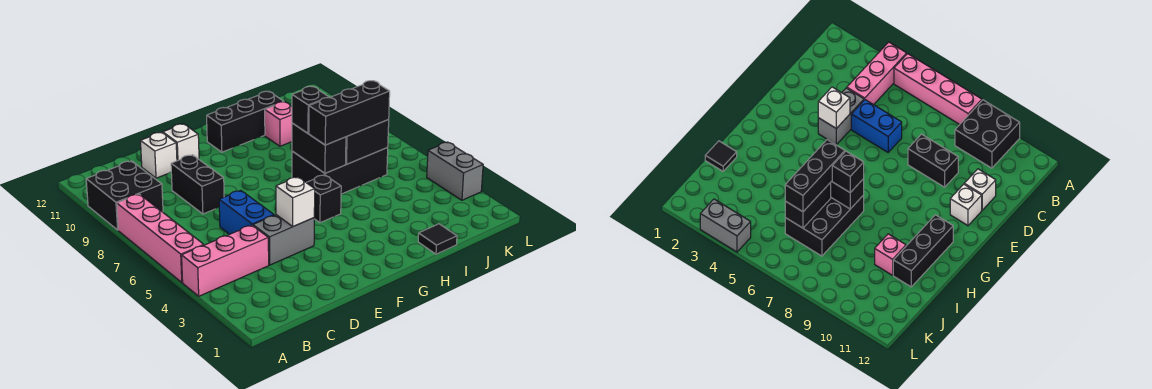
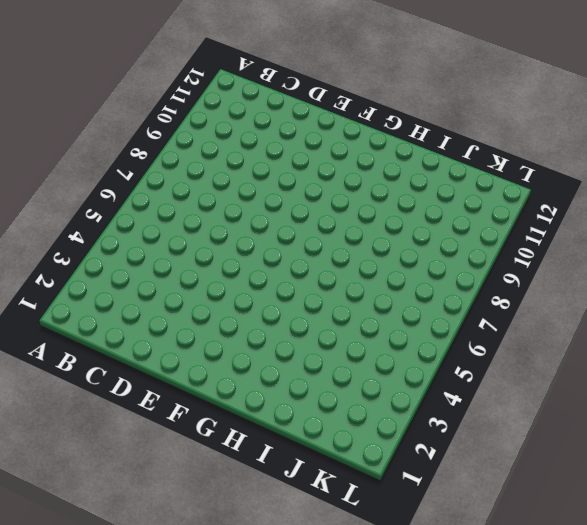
none -> pink brick A4:C4 level 1
none -> pink brick A5:A8 level 1
none -> black brick A9:B10 level 1

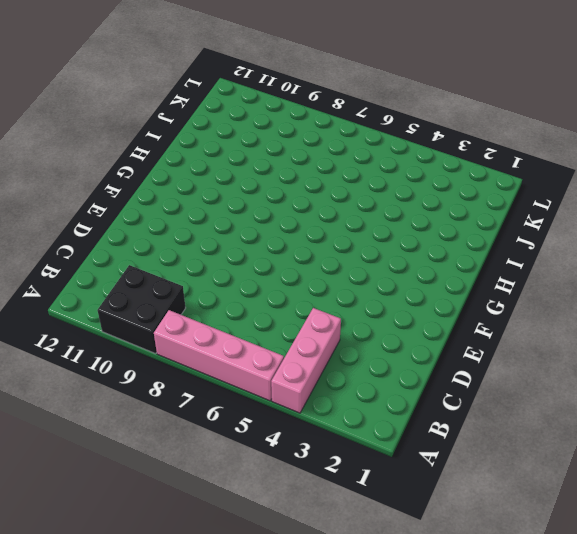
none -> grey brick D4:E4 level 1
none -> blue brick D5:D6 level 1
none -> black brick D8:D9 level 1

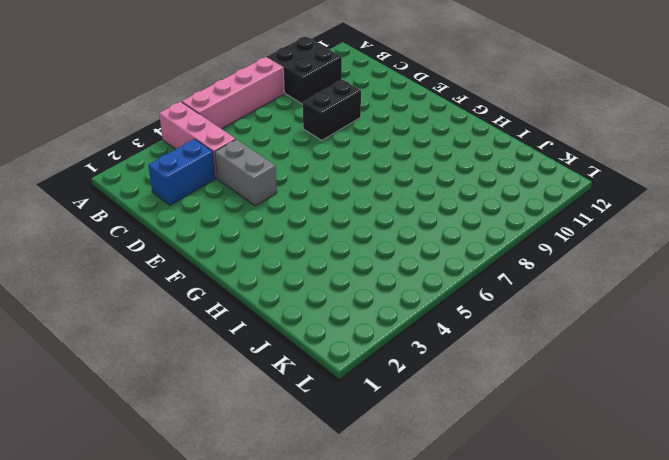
blue brick C2:C3 level 1 -> blue brick D5:D6 level 1
none -> white brick D11 level 1
none -> white brick E11 level 1
none -> black brick G5 level 1

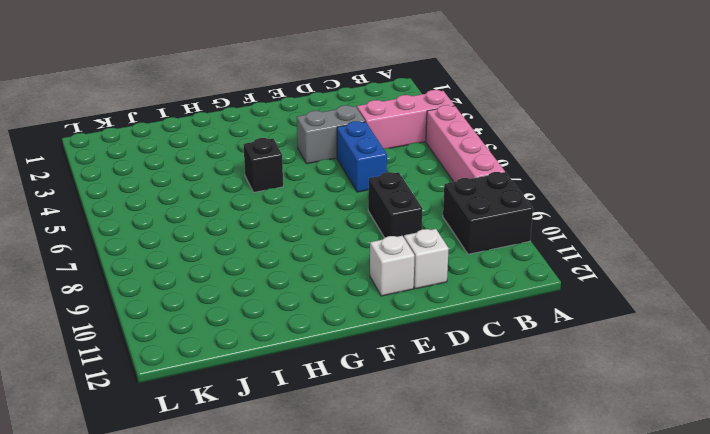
none -> black brick G11:I11 level 1
none -> black brick H6:J7 level 1
none -> black tile I1 level 1

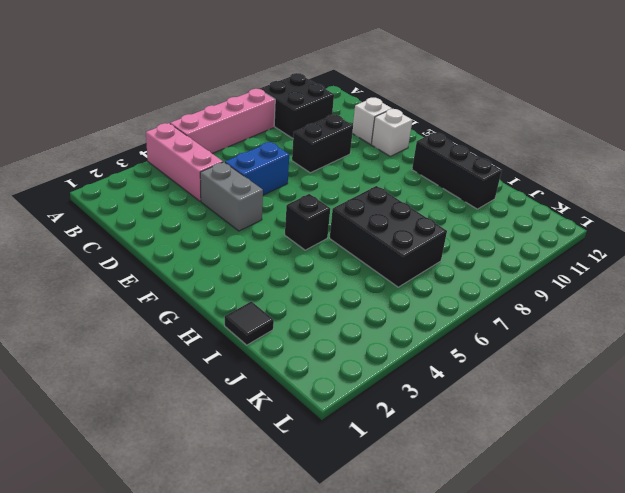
none -> pink brick I10 level 1
none -> grey brick L3:L4 level 1
none -> white brick E4 level 2

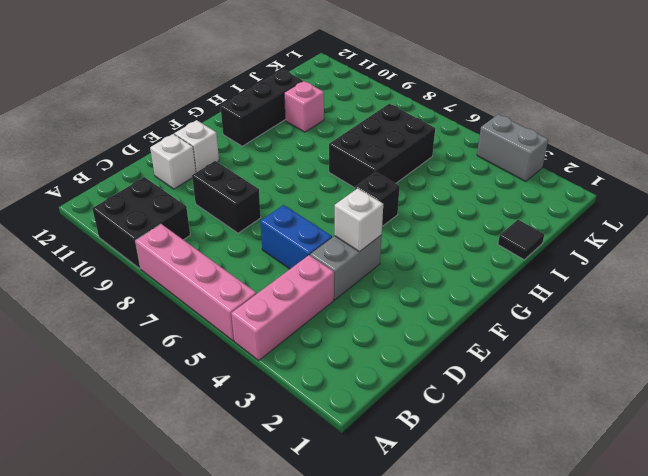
none -> black brick H6:H7 level 2
none -> black brick I6:J6 level 2
none -> black brick H6:J6 level 3

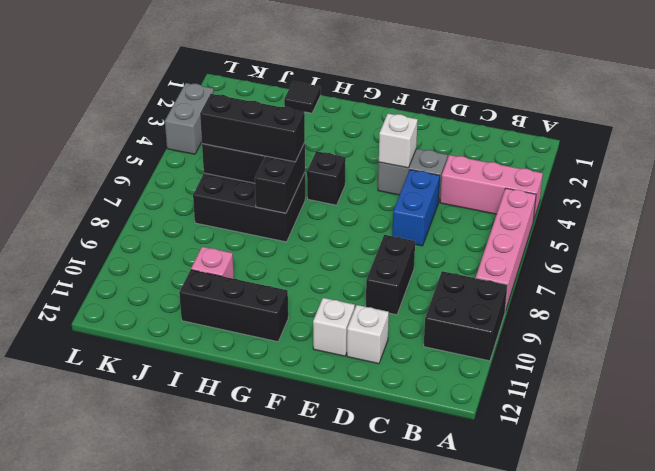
none -> black brick H7 level 3

